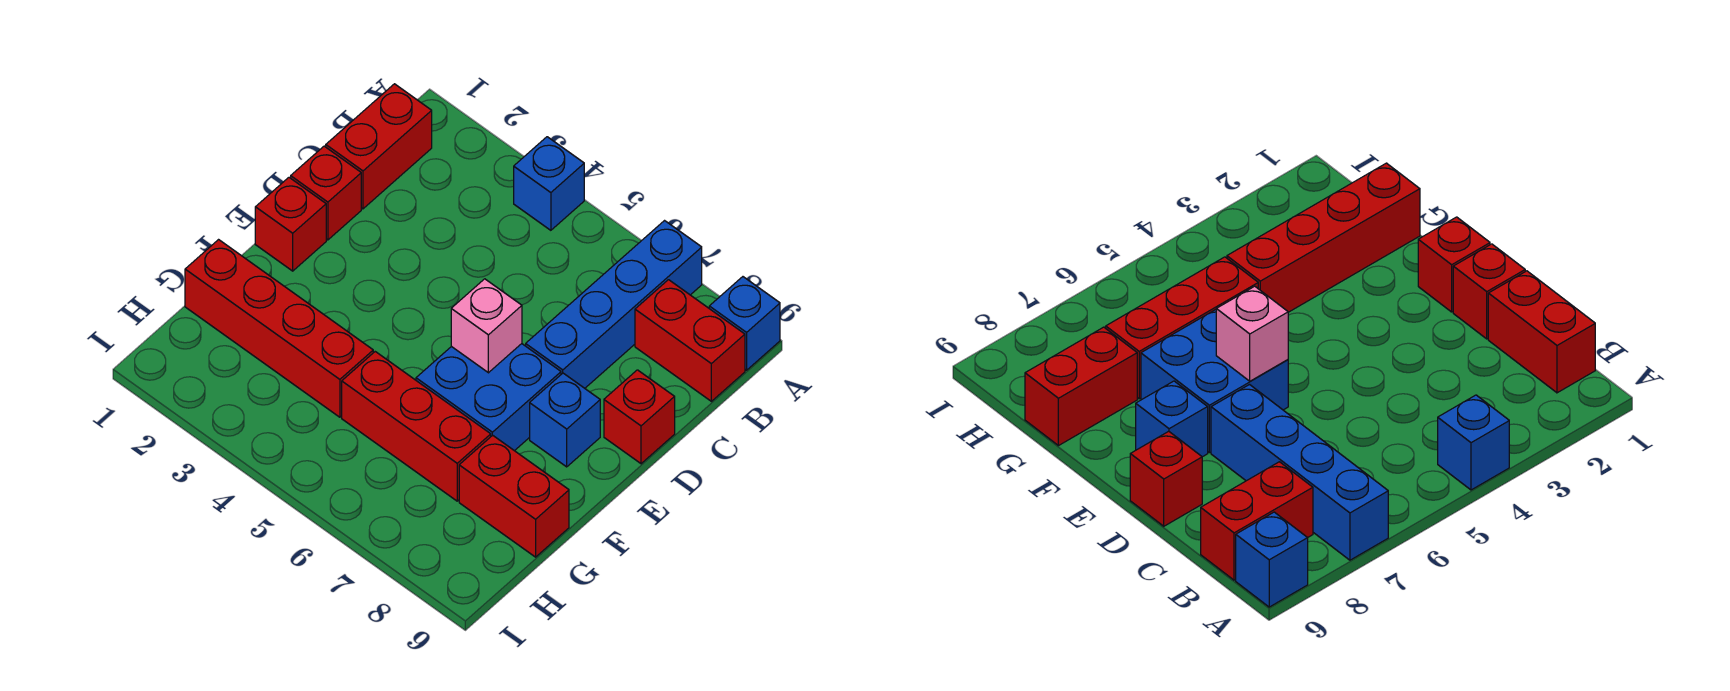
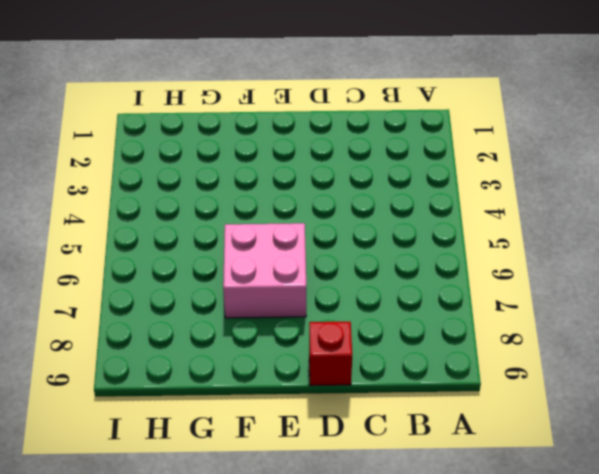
pink brick E6:F7 level 1 -> blue brick E6:F7 level 1
none -> blue brick A4 level 1
none -> blue brick A7:D7 level 1
none -> blue brick A9 level 1

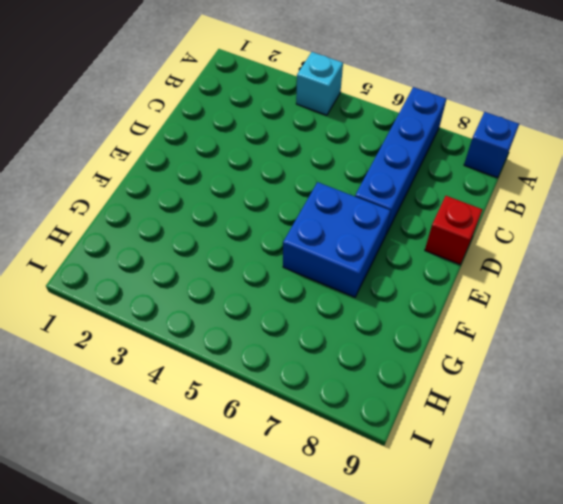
cyan brick A4 level 1 -> blue brick A4 level 1
none -> red brick B1:C1 level 1
none -> red brick B8:B9 level 1
none -> red brick D1 level 1

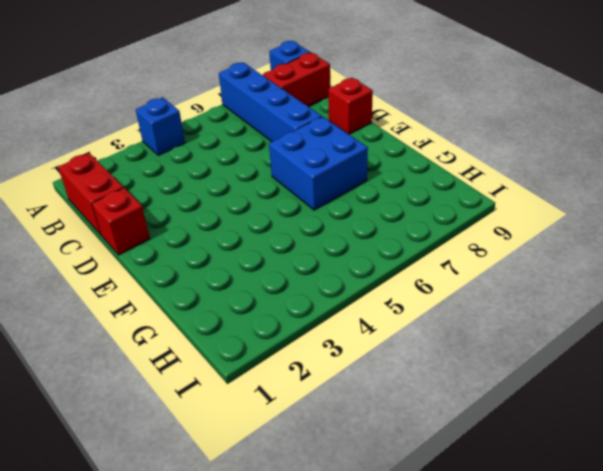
none -> red brick E1 level 1
none -> blue brick E8 level 1
none -> red brick G1:G4 level 1

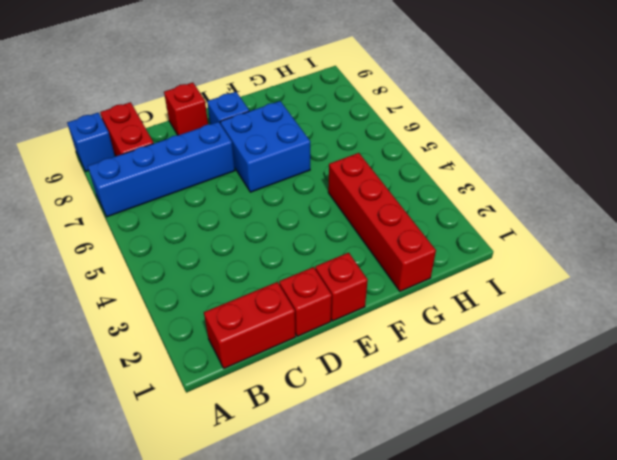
none -> blue brick A4 level 1
none -> red brick G5:G7 level 1
none -> red brick G8:G9 level 1

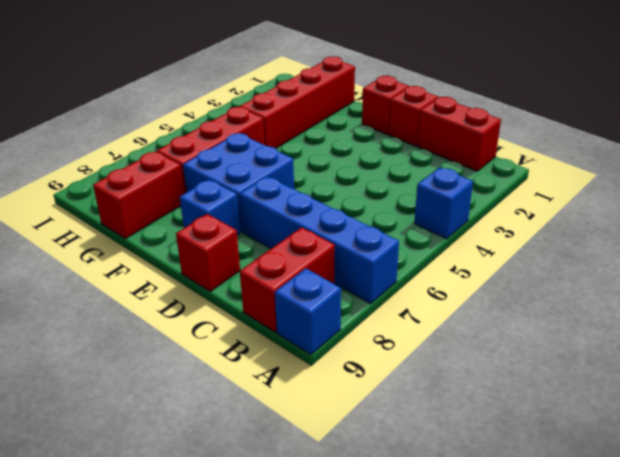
none -> pink brick E6 level 2

